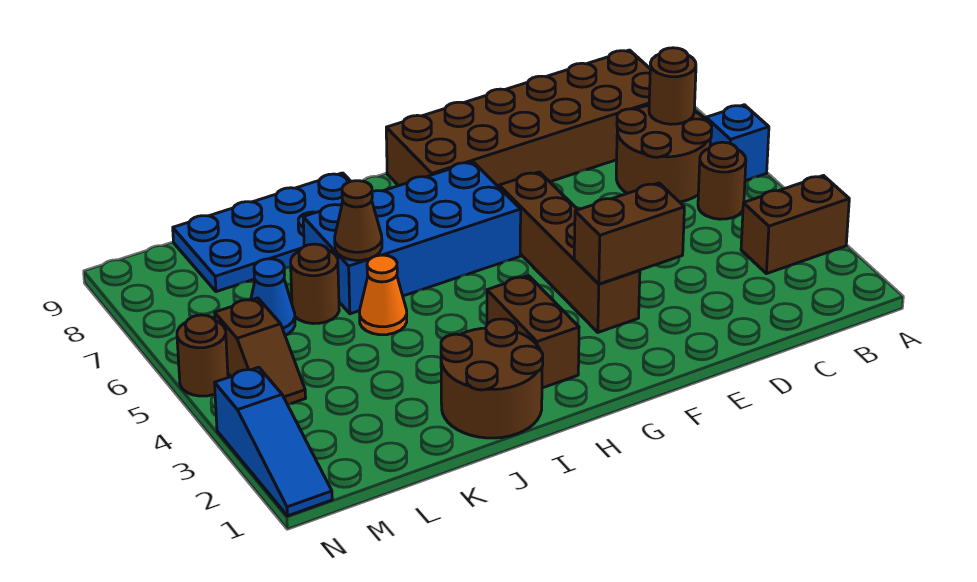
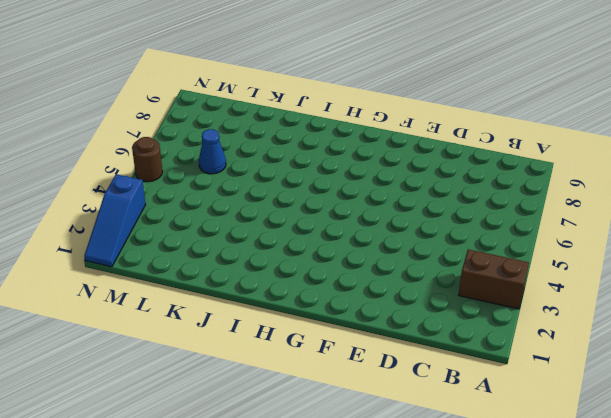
none -> blue brick A6 level 1
none -> brown round brick B5 level 1
none -> brown round brick B6:C7 level 1

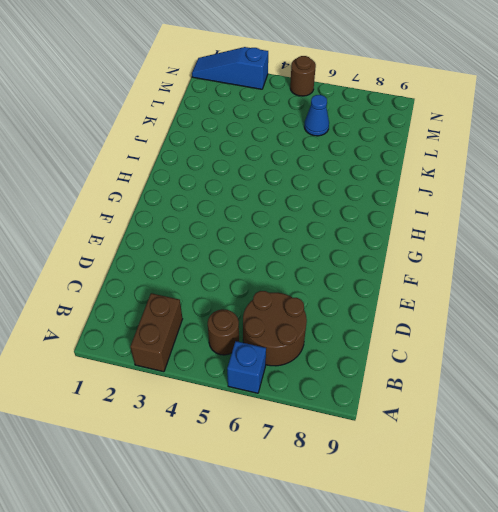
none -> brown brick B8:G9 level 1
none -> brown brick F3:F6 level 1
none -> blue brick G6:J7 level 1

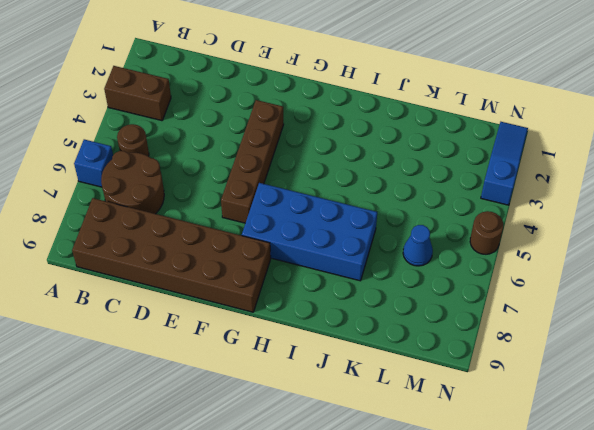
none -> brown brick H2:H3 level 1
none -> brown round brick I1:J2 level 1
none -> blue plate I8:L9 level 1

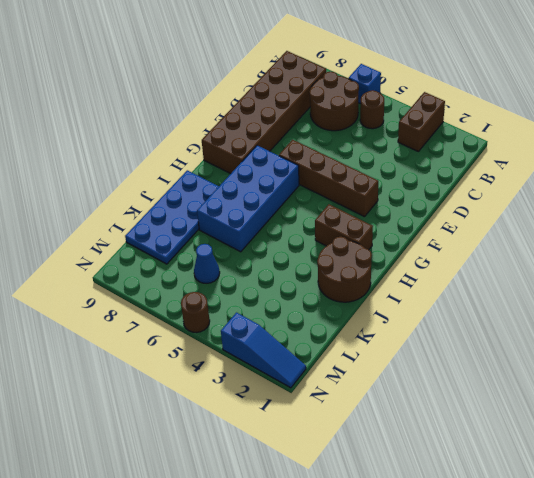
none -> orange cone J5 level 1
none -> brown round brick K6 level 1
none -> brown slope M4:M5 level 1 top 5

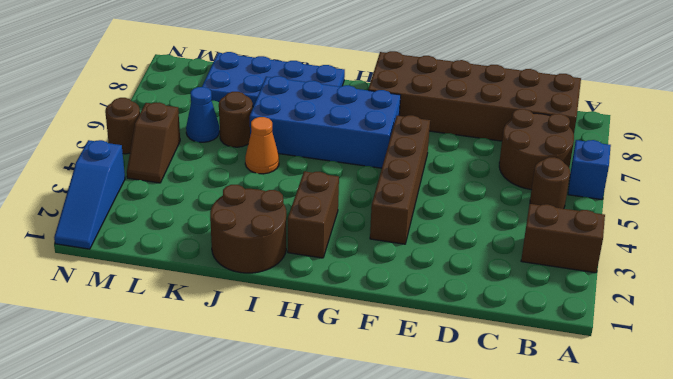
none -> brown round brick B7 level 2
none -> brown brick E3:F3 level 2
none -> brown cone J6 level 2

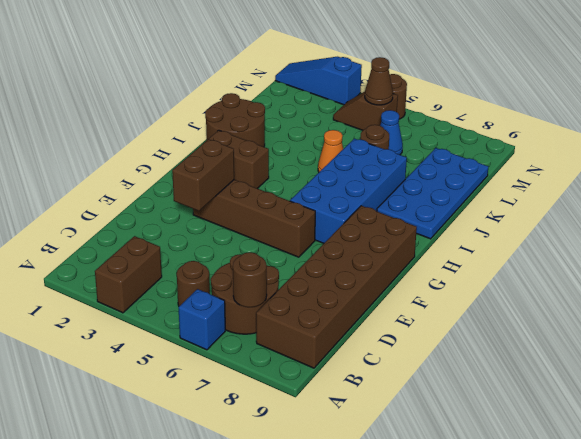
brown cone M5 level 2 -> brown cone J6 level 2

